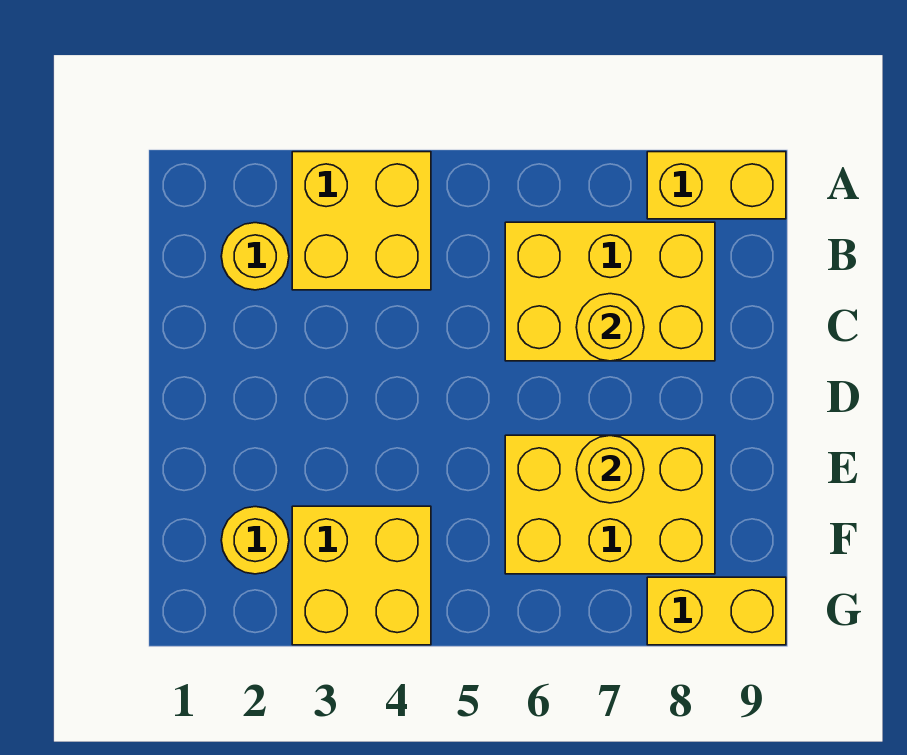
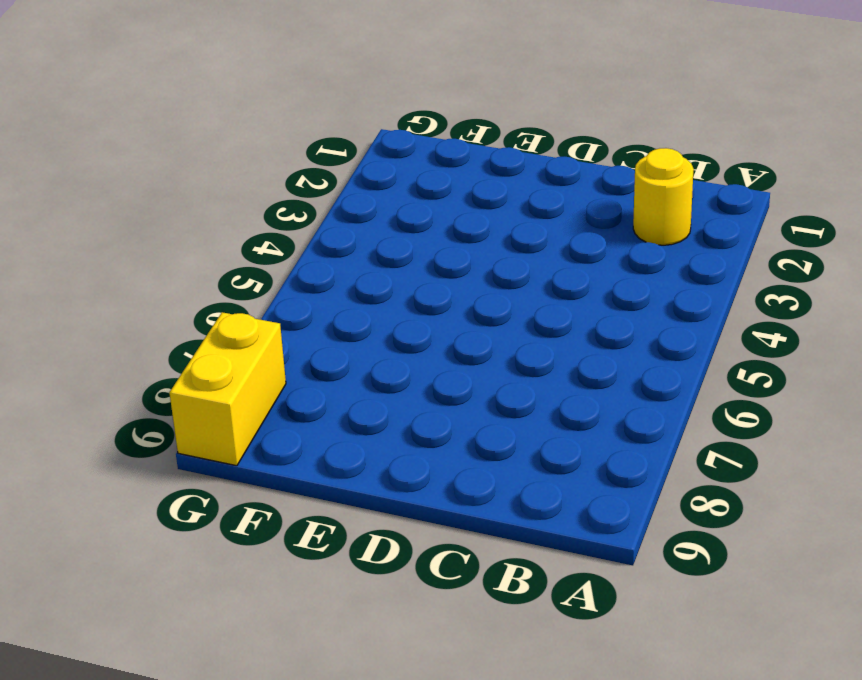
none -> yellow brick A3:B4 level 1
none -> yellow brick A8:A9 level 1

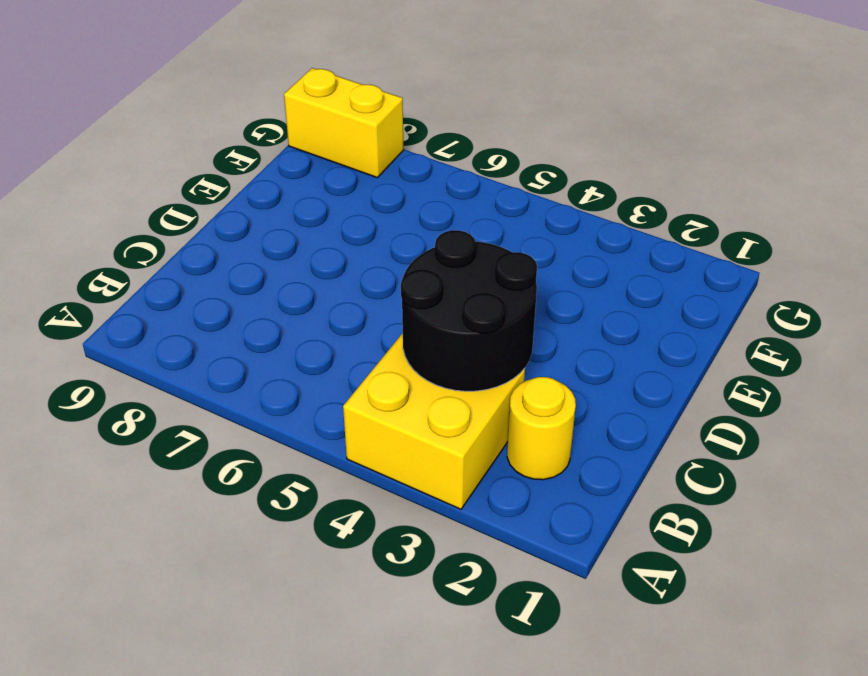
black round brick B3:C4 level 2 -> none
none -> yellow brick A8:A9 level 1
none -> yellow brick B6:C8 level 1

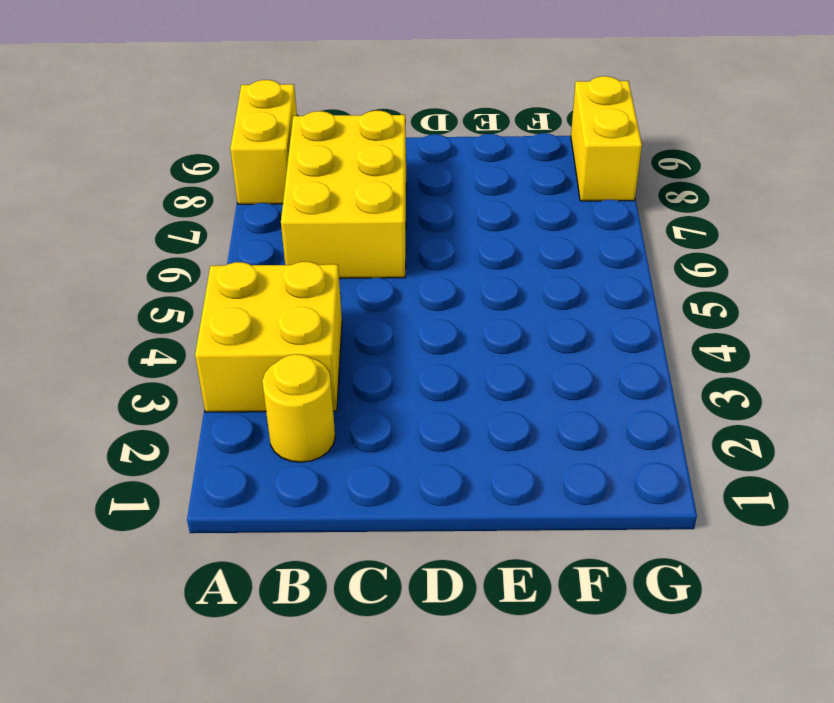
none -> yellow brick E6:F8 level 1
none -> yellow round brick F2 level 1

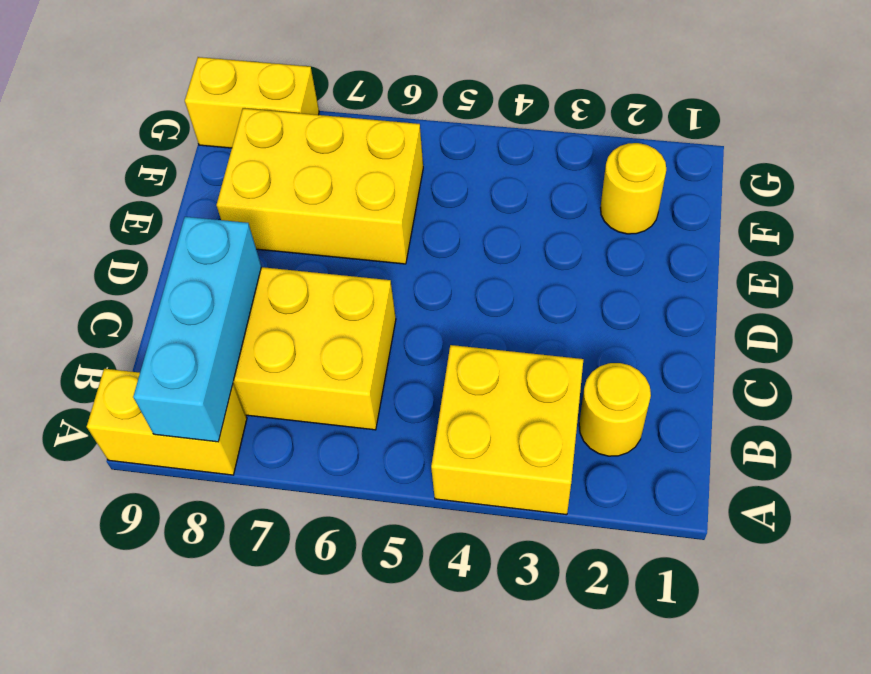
cyan brick A8:C8 level 2 -> none
none -> yellow brick F3:G4 level 1
none -> yellow round brick C7 level 2

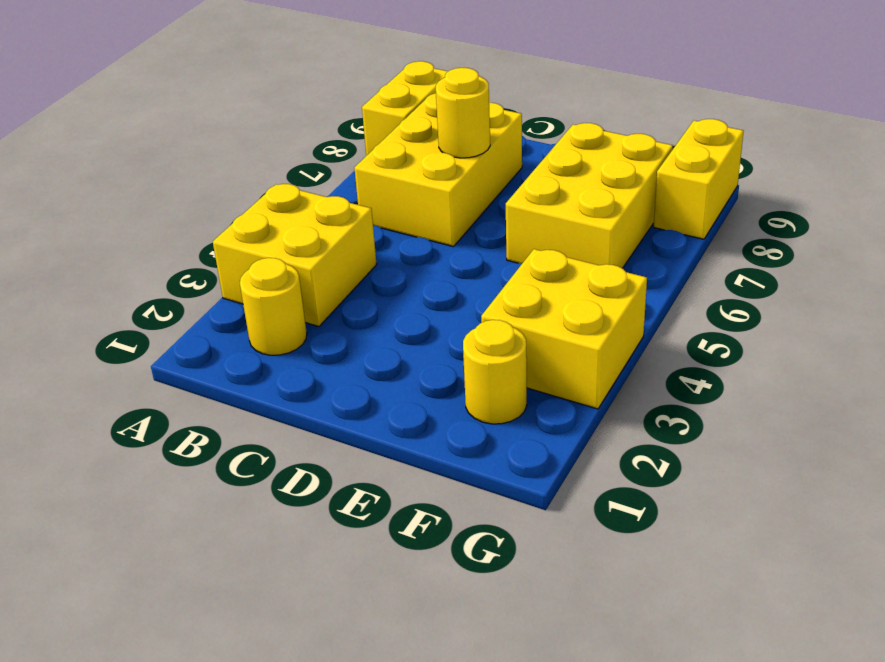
none -> yellow round brick E7 level 2

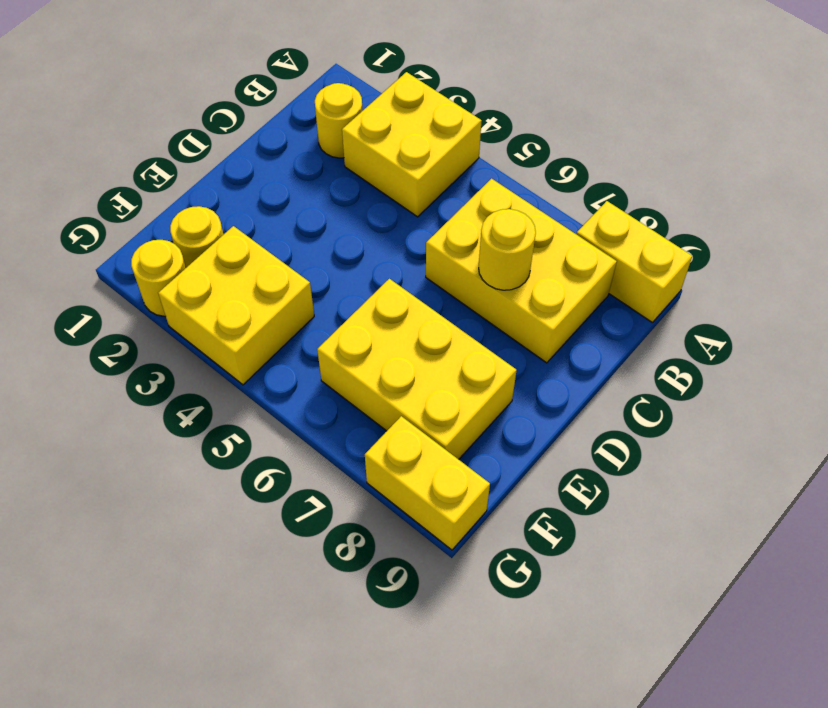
yellow round brick G2 level 1 -> yellow round brick E7 level 2

